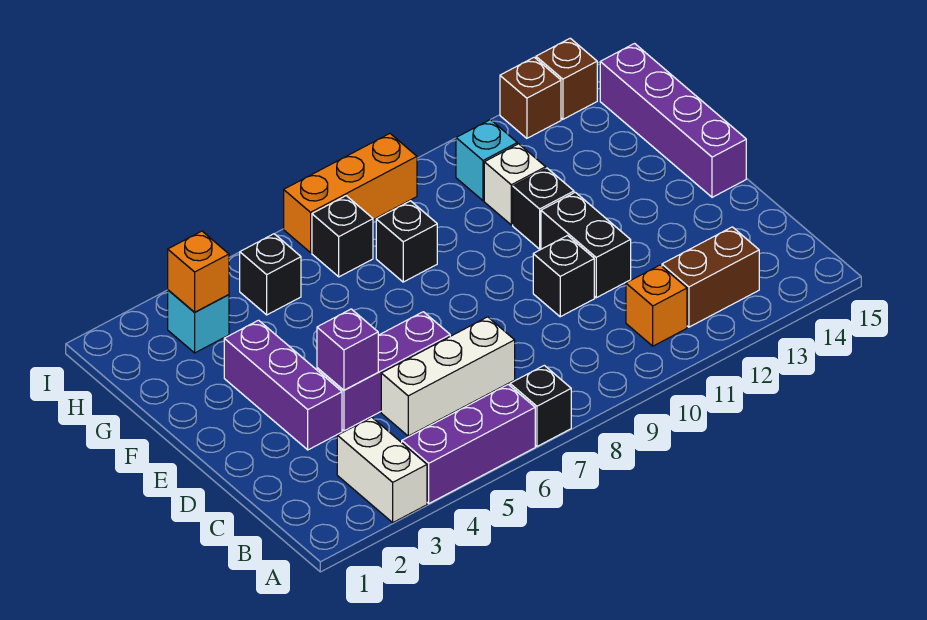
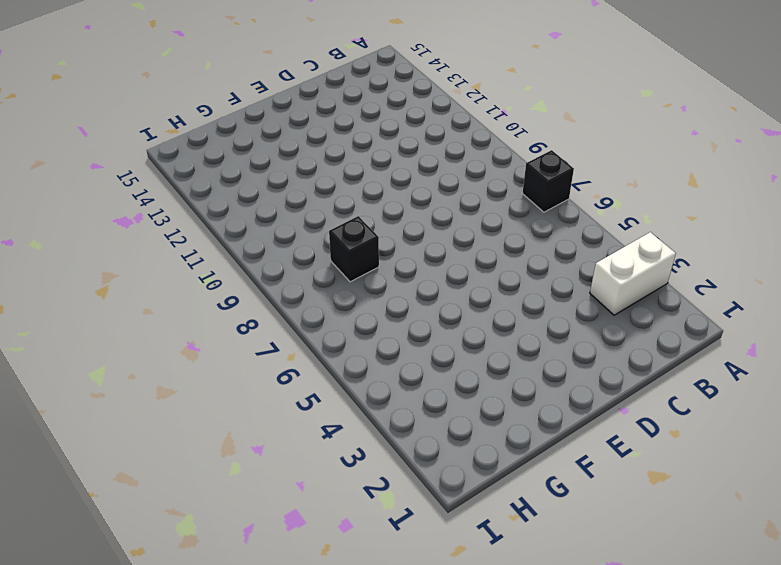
none -> purple brick A4:A6 level 1
none -> orange brick B11 level 1
none -> brown brick B12:B13 level 1

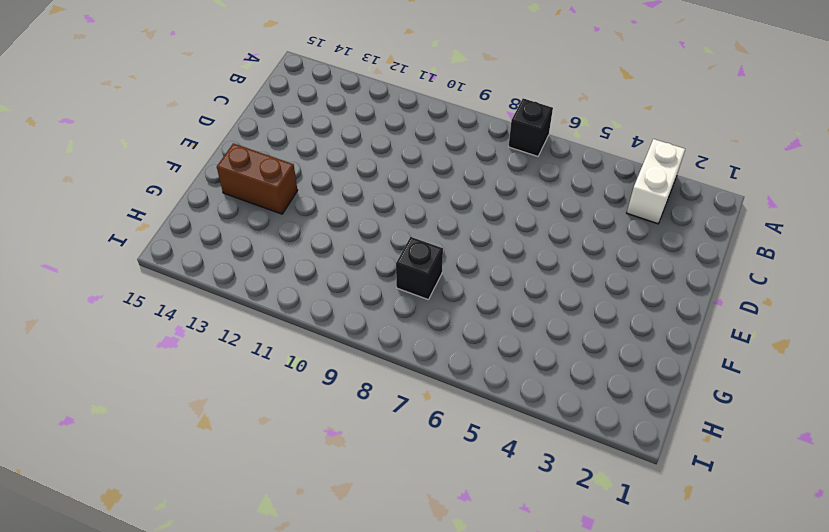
brown brick F13:F14 level 1 -> brown brick B12:B13 level 1
none -> purple brick A4:A6 level 1
none -> orange brick B11 level 1
none -> white brick C5:C7 level 1

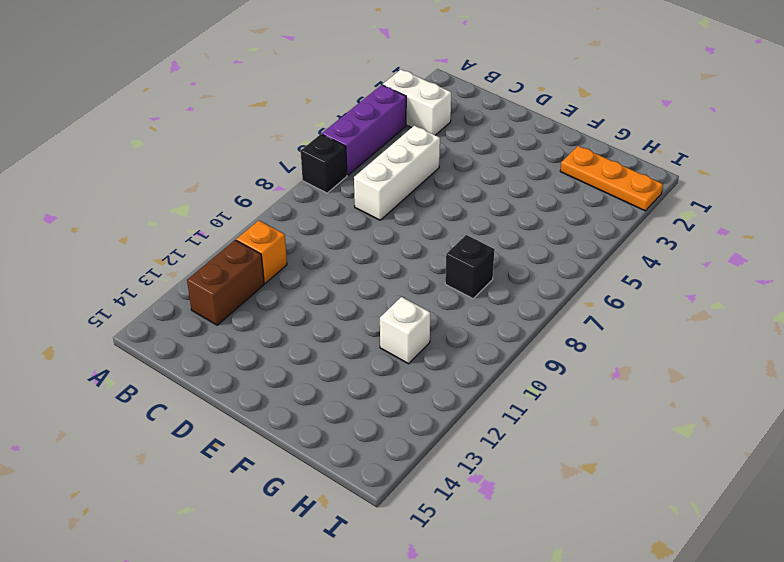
orange plate G2:I2 level 1 -> none
none -> purple brick D3:F3 level 1
none -> purple brick D4:D6 level 1
none -> black brick D10 level 1

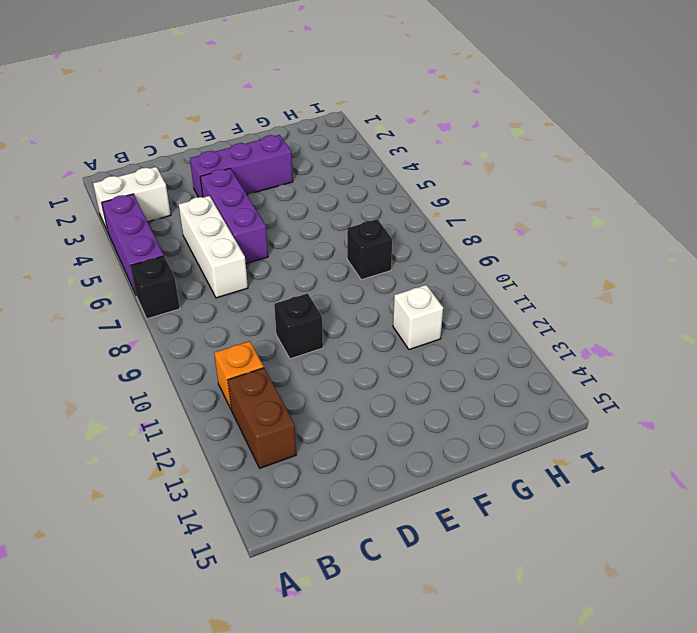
none -> black brick D11:E11 level 1
none -> purple brick E15:H15 level 1
none -> black brick F11 level 1

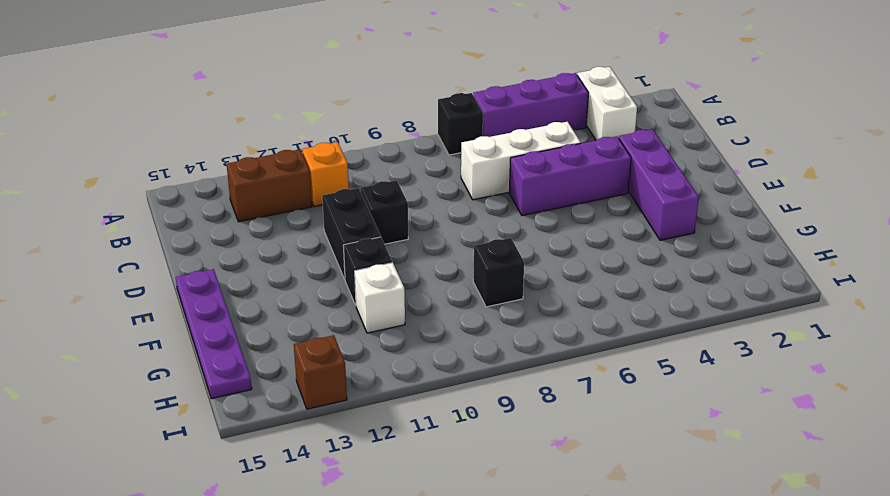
purple plate E15:H15 level 1 -> purple brick E15:H15 level 1
none -> cyan brick H3 level 1
none -> black brick H5 level 1
none -> black brick H7 level 1

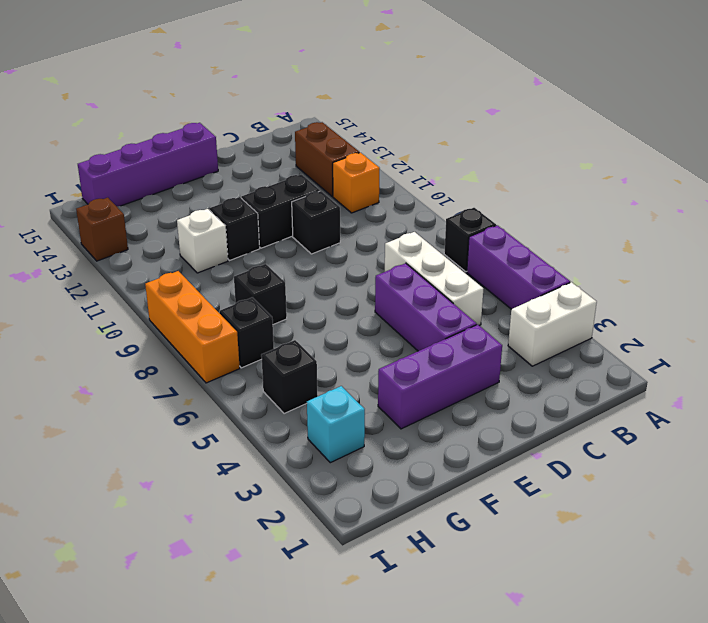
none -> cyan brick H11 level 1
none -> brown brick I14 level 1
none -> purple brick D4 level 2

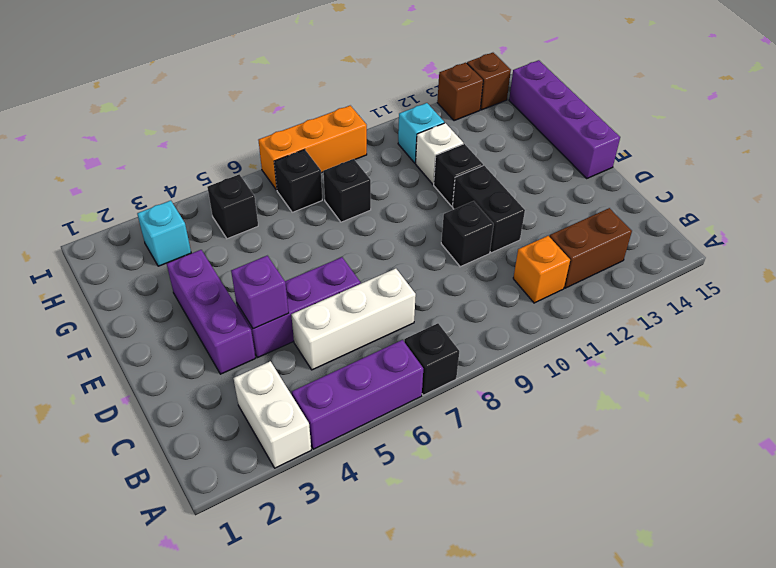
none -> orange brick H3 level 2

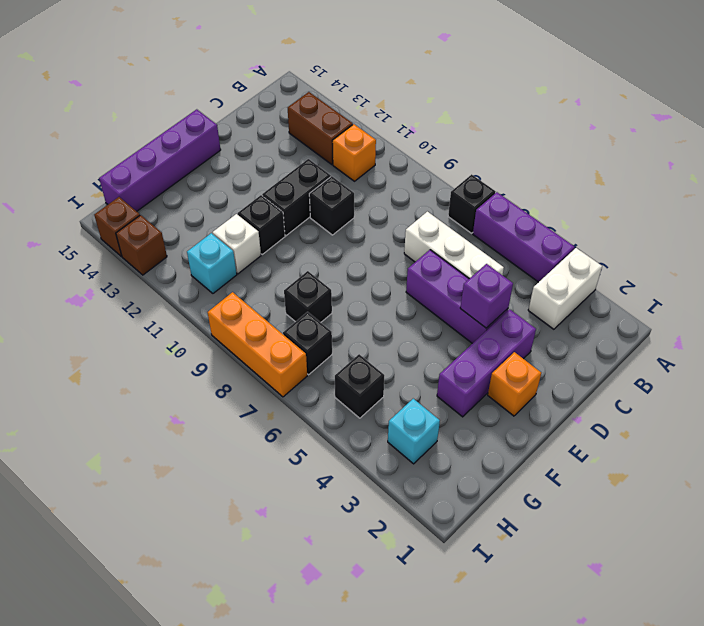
orange brick E2 level 1 -> orange brick H3 level 2

